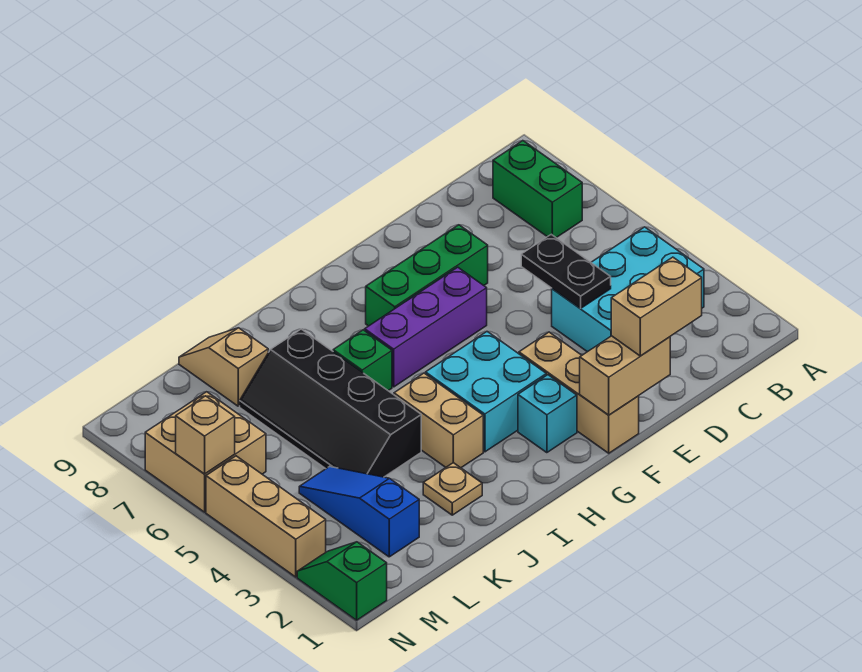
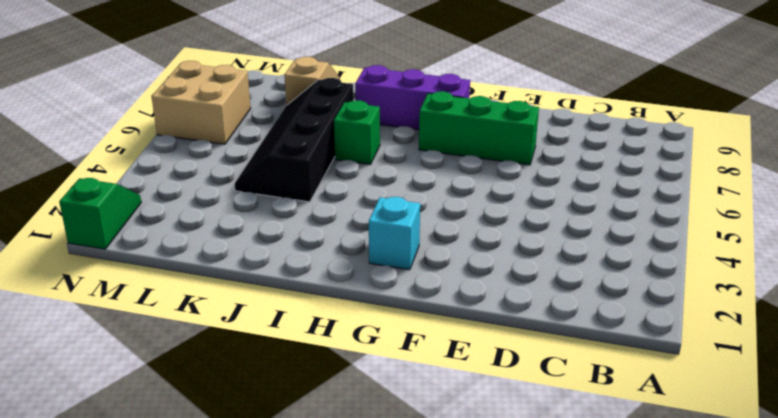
purple brick G8:I8 level 1 -> purple brick F6:H6 level 1
none -> cyan brick B3:D4 level 1
none -> green brick B7:B8 level 1
none -> tan brick F1:F3 level 1

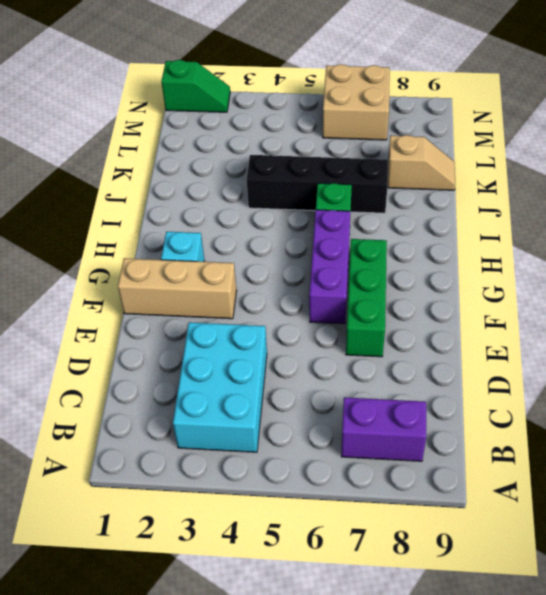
purple brick B7:B8 level 1 -> green brick B7:B8 level 1
none -> cyan brick G3:H4 level 1
none -> tan brick I3:I4 level 1
none -> tan plate J2 level 1

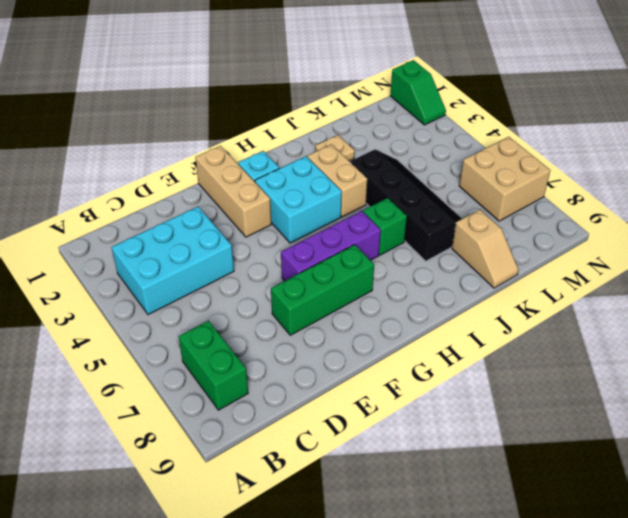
none -> blue slope L2:L4 level 1 top 2
none -> tan brick N3:N5 level 1
none -> black plate D4:D5 level 2

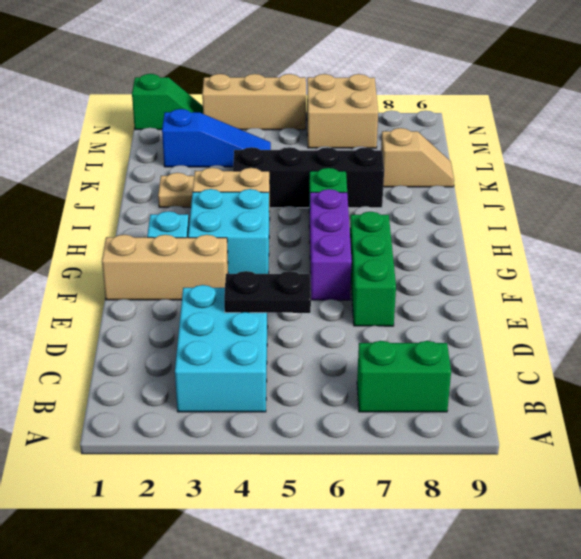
none -> tan brick E1:F1 level 2
none -> tan brick N6 level 2
none -> tan brick D1:E1 level 3

